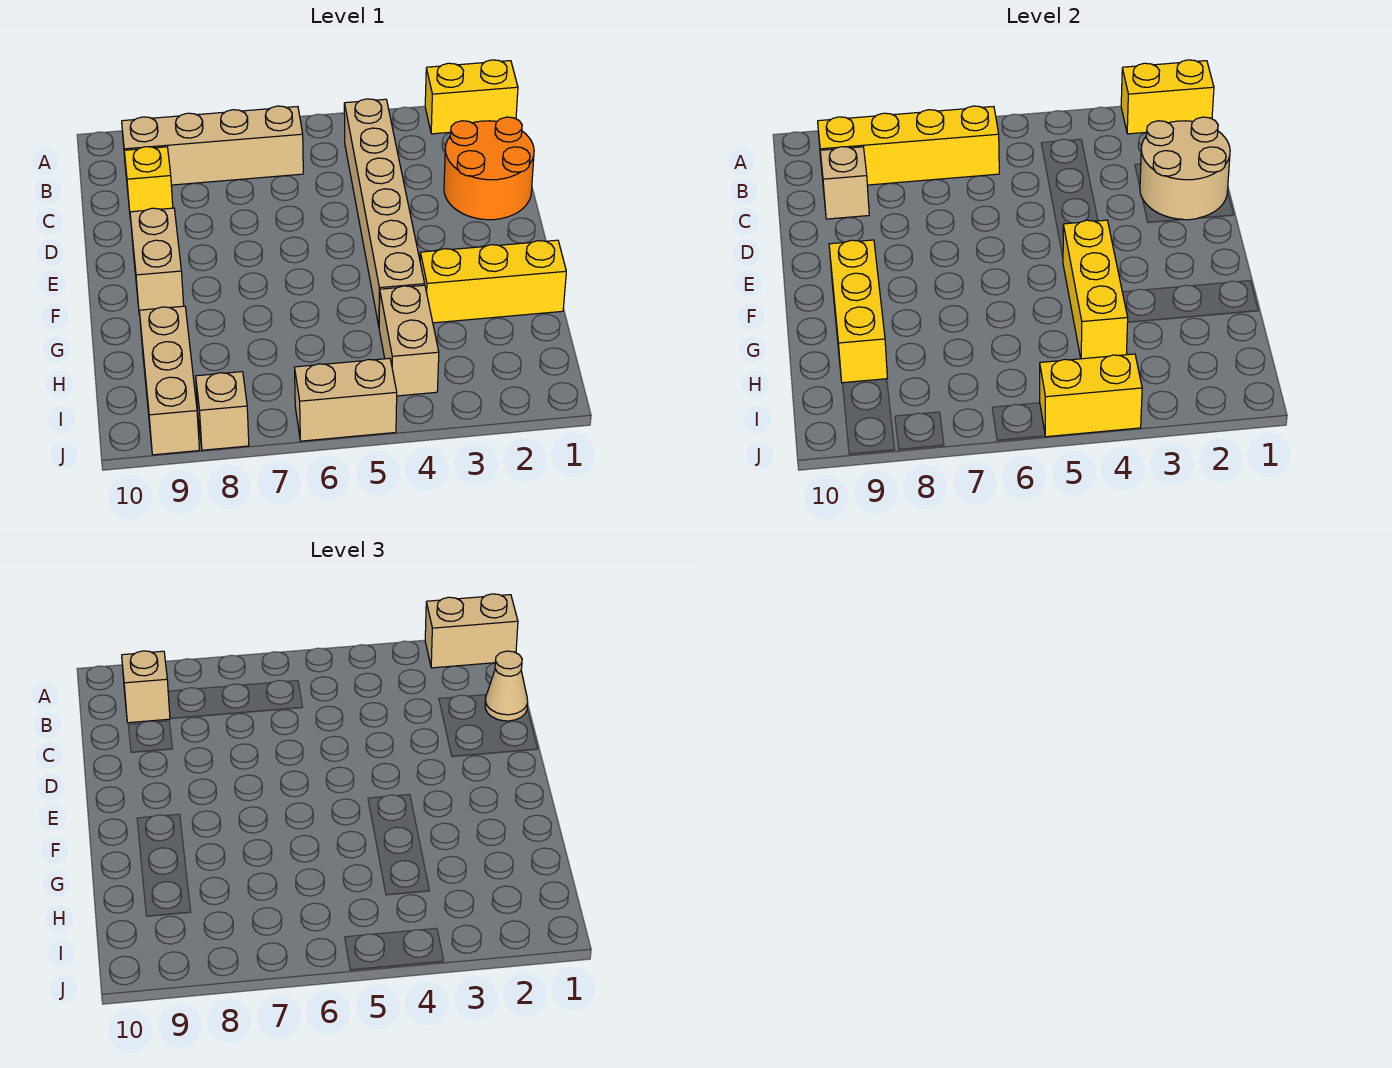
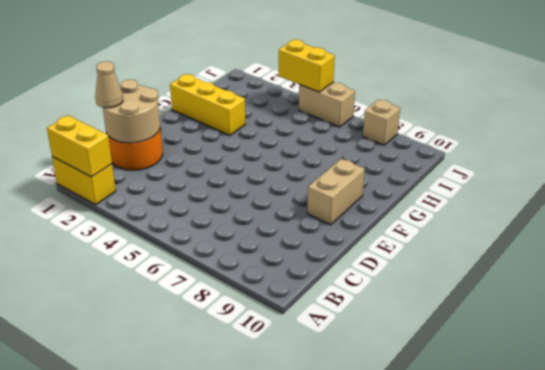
none -> tan brick B4:G4 level 1
none -> tan brick B6:B9 level 1
none -> yellow brick C9 level 1

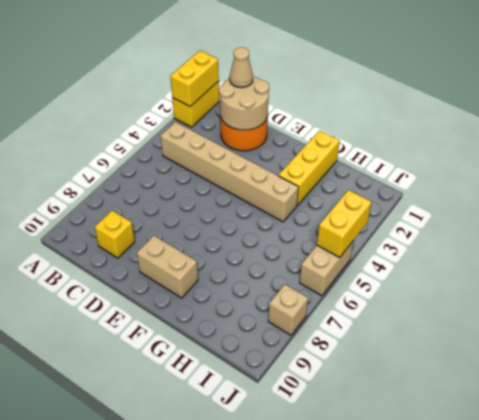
none -> tan brick B6:B9 level 1
none -> tan brick H4:I4 level 1
none -> tan brick H9:J9 level 1

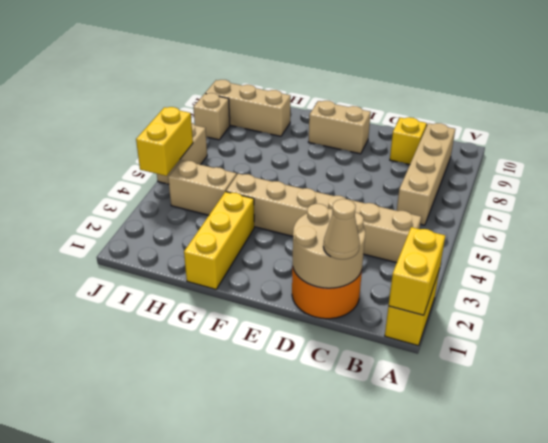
none -> yellow brick B6:B9 level 2
none -> tan brick C9 level 2
none -> yellow brick F4:H4 level 2

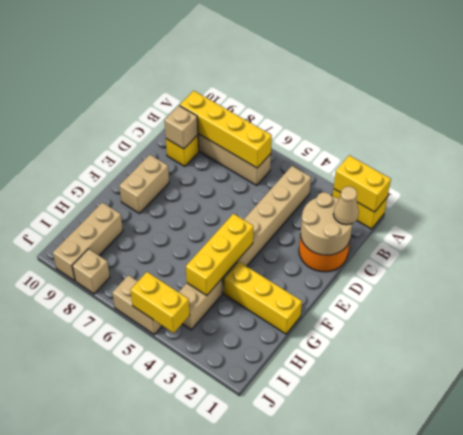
none -> yellow brick F9:H9 level 2
none -> tan brick A1:A2 level 3
none -> tan brick B9 level 3

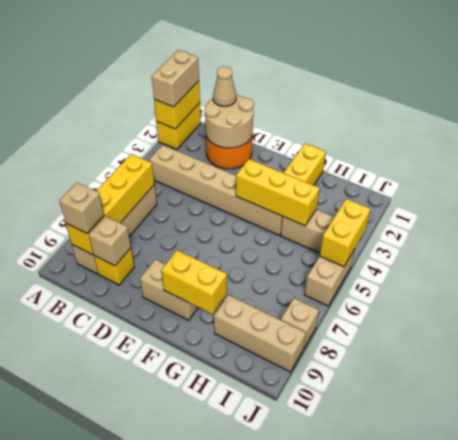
yellow brick F9:G9 level 2 -> yellow brick F9:H9 level 2

